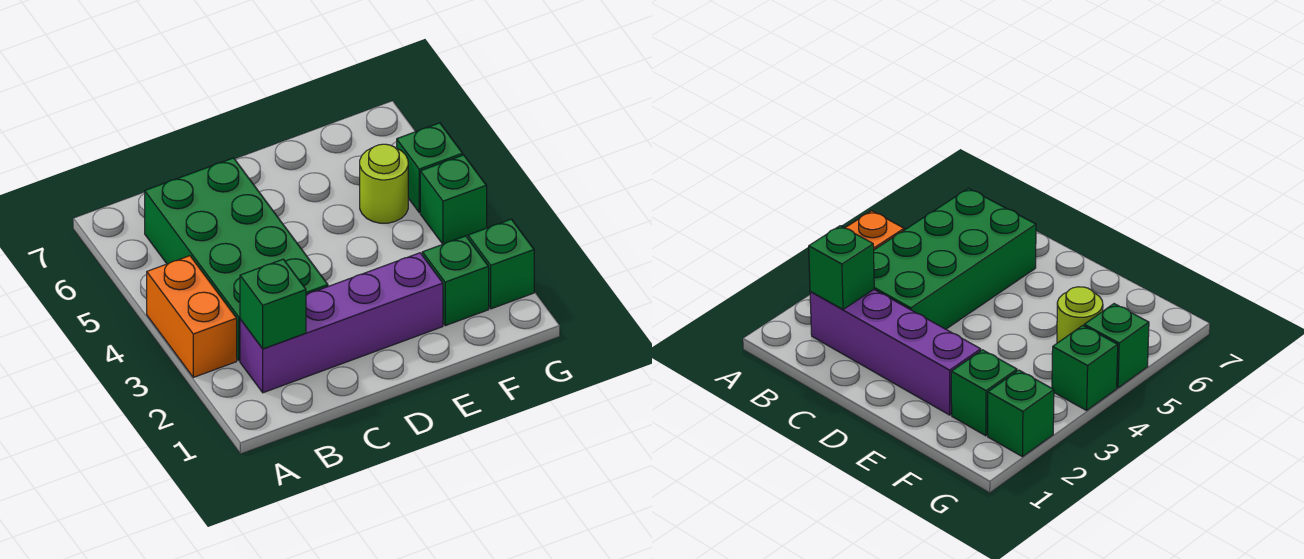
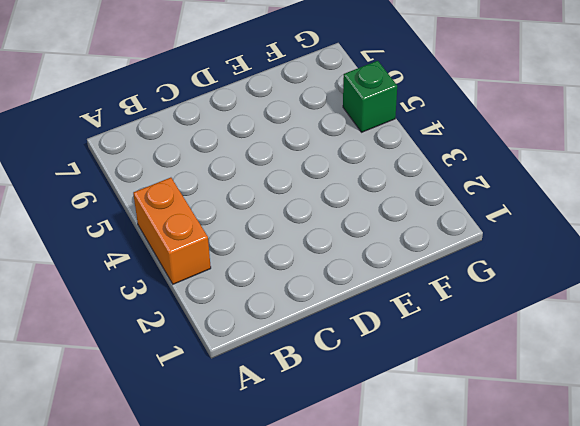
none -> purple brick B2:E2 level 1
none -> green brick B3:C6 level 1

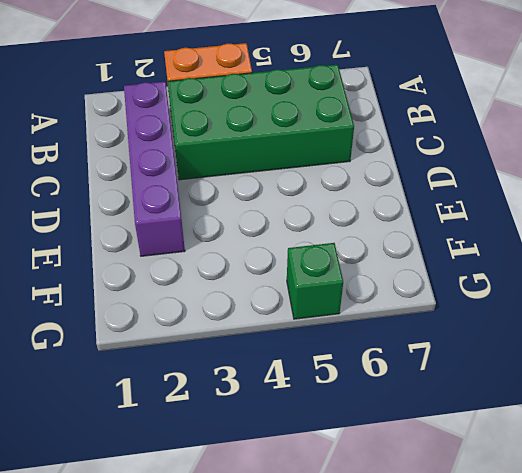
none -> green brick F2 level 1
none -> lime round brick F5 level 1

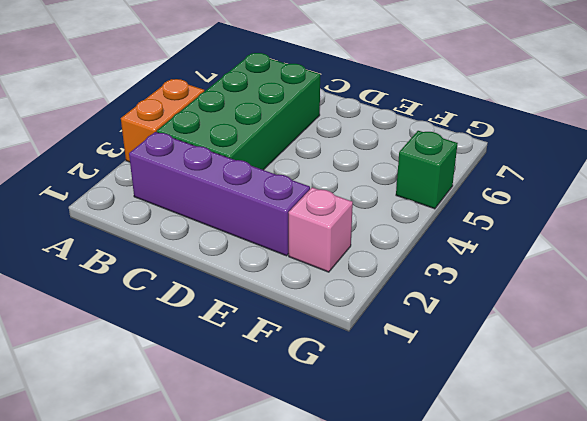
pink brick F2 level 1 -> green brick F2 level 1
none -> lime round brick F5 level 1
none -> green brick G2 level 1

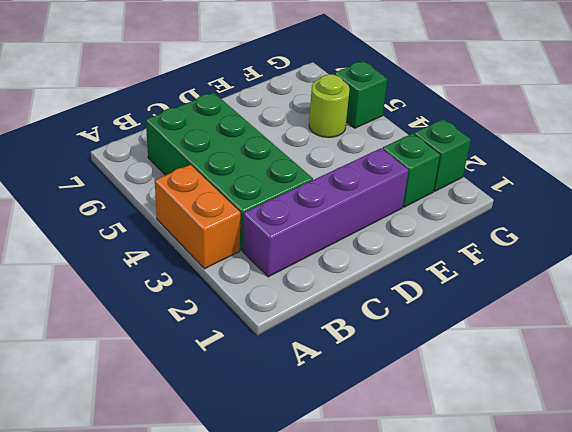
none -> green brick G4 level 1
none -> green brick B2 level 2

